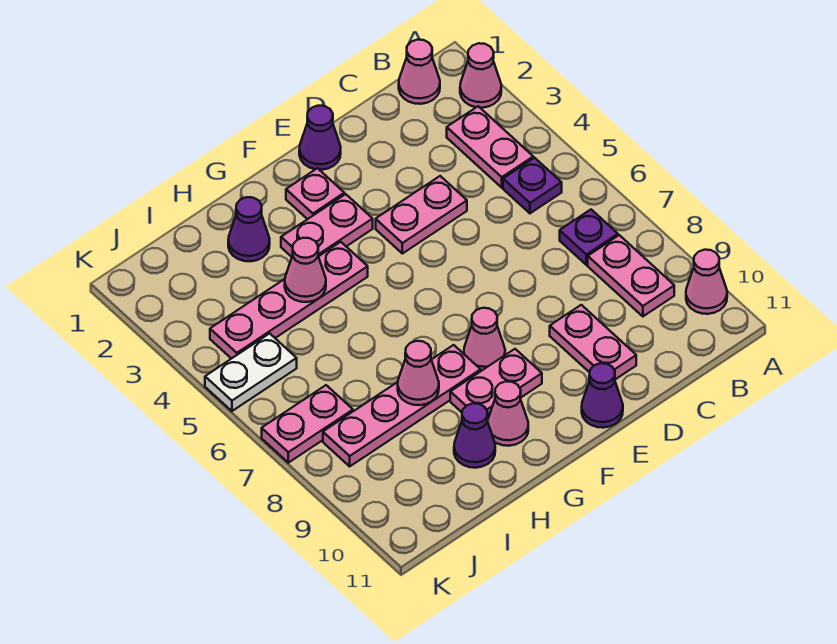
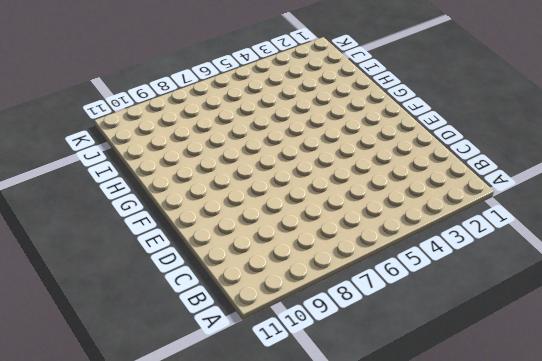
none -> pink cone A2 level 1
none -> pink cone A10 level 1
none -> pink cone B1 level 1

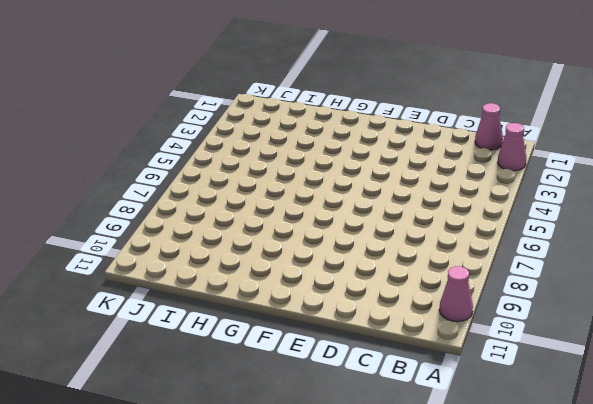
none -> pink plate B3:B4 level 1
none -> purple plate B5 level 1
none -> purple plate B7 level 1

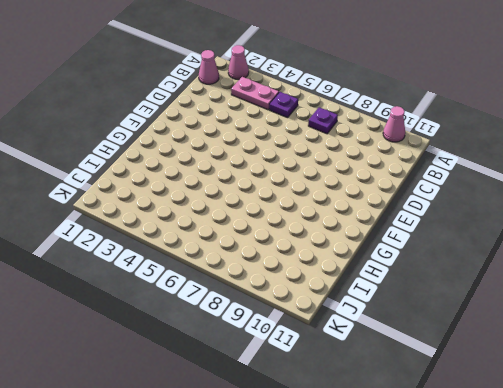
none -> pink plate B8:B9 level 1
none -> pink plate D4:E4 level 1
none -> pink plate D9:D10 level 1

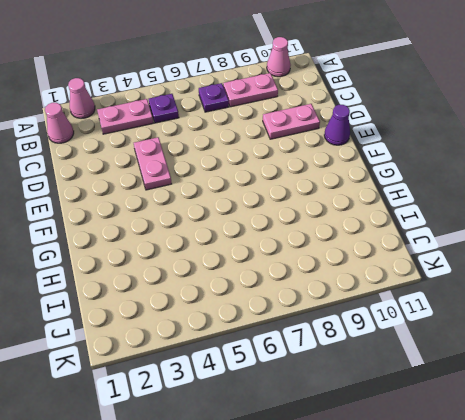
none -> purple cone E1 level 1
none -> pink plate F2 level 1
none -> pink plate F3:G3 level 1

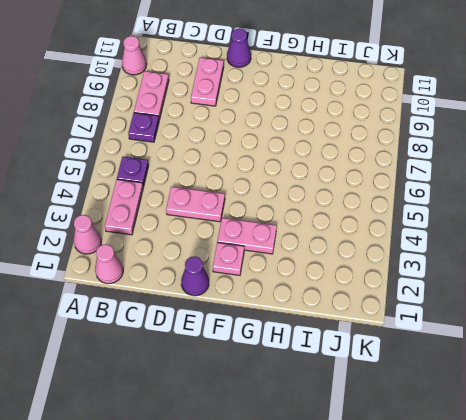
none -> pink cone F8 level 1
none -> pink plate F9:G9 level 1
none -> pink plate G4:J4 level 1

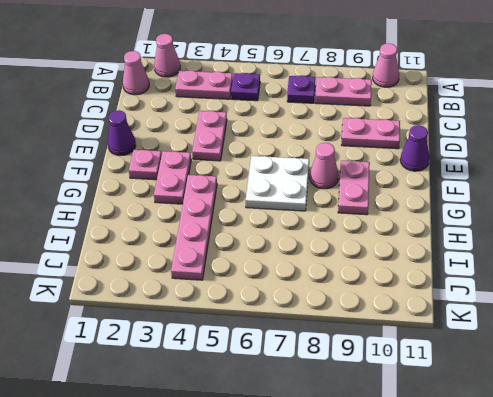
white plate F6:G7 level 1 -> none
none -> pink plate G8:J8 level 1
none -> pink cone G10 level 1
none -> purple cone H2 level 1

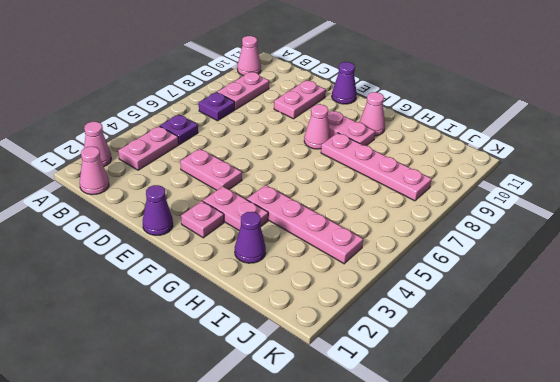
none -> purple cone H10 level 1
none -> white plate J5:K5 level 1
none -> pink plate J7:K7 level 1

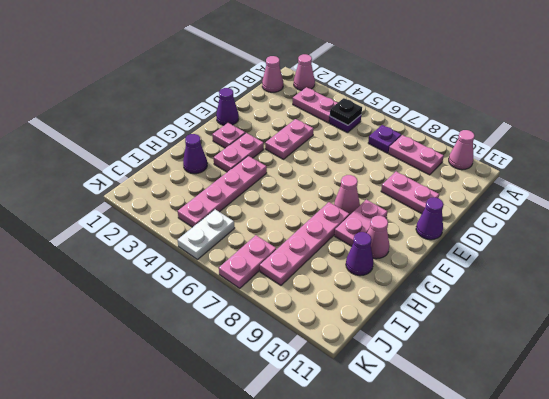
black plate B5 level 2 -> none
none -> pink cone H4 level 2
none -> pink cone H8 level 2

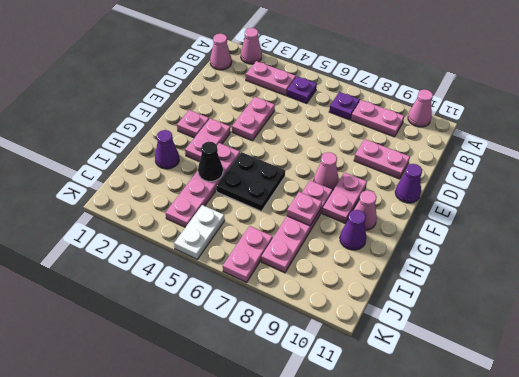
black plate G5:H6 level 1 -> none
black cone H4 level 2 -> pink cone H4 level 2
pink plate H8 level 2 -> pink cone H8 level 2
none -> purple cone E1 level 1

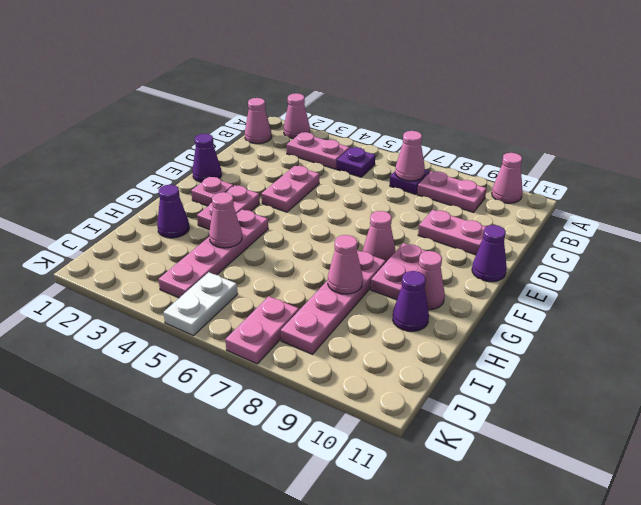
pink cone B7 level 2 -> none

